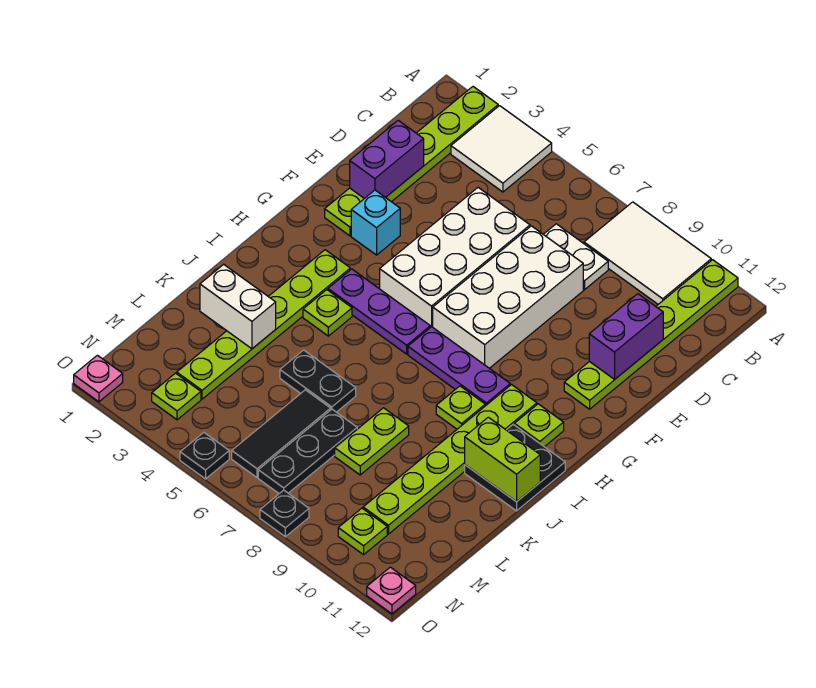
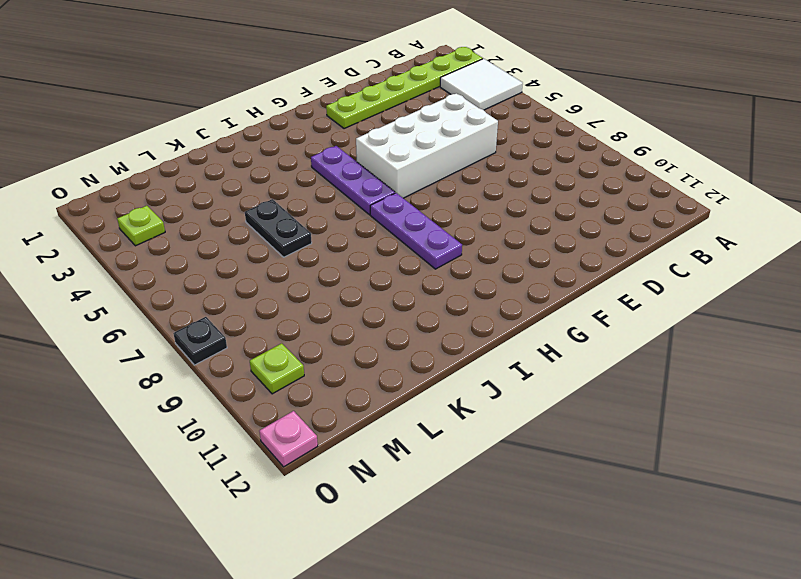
none -> white tile A8:B10 level 1
none -> lime plate A11:F11 level 1
none -> white plate C7:C8 level 1
none -> white brick D7:G8 level 1

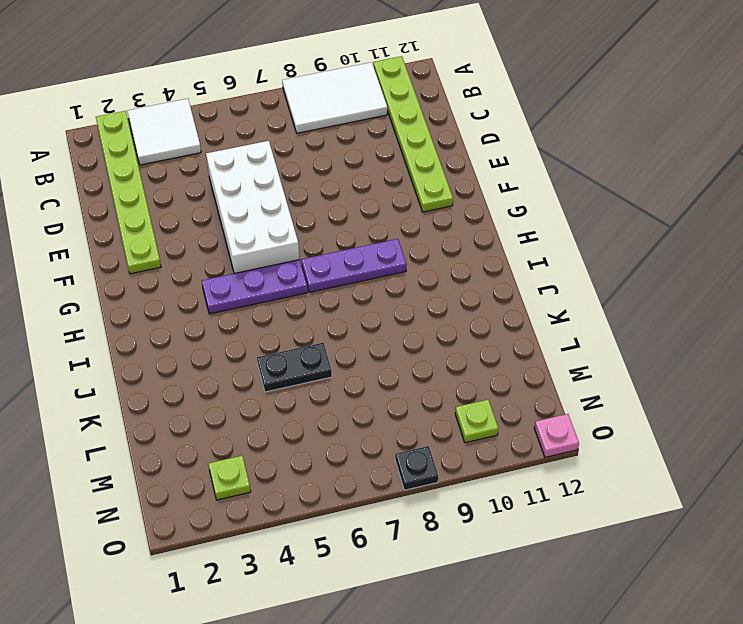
none -> white plate C7:C8 level 1
none -> white brick D7:G8 level 1
none -> cyan brick F3 level 1
none -> lime plate H3:M3 level 1

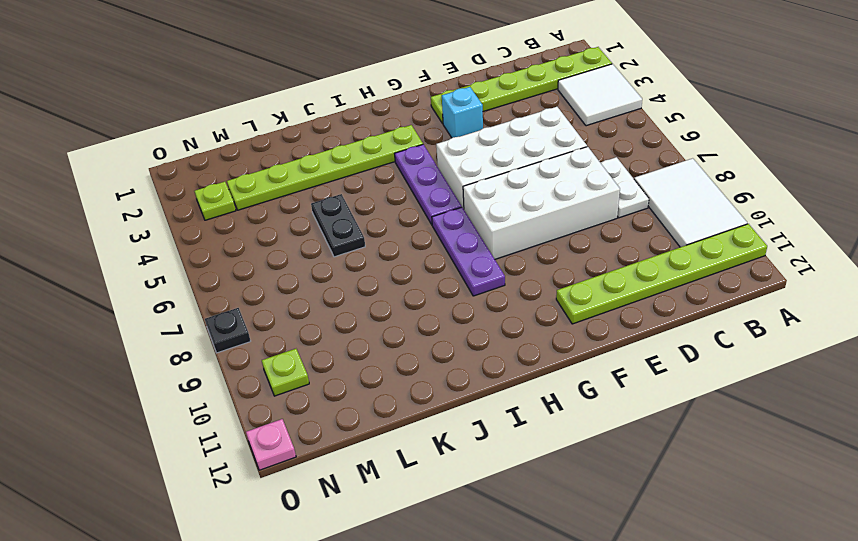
none -> lime plate H10:M10 level 1
none -> lime plate H11 level 1
none -> lime plate I4 level 1
none -> lime plate I9 level 1

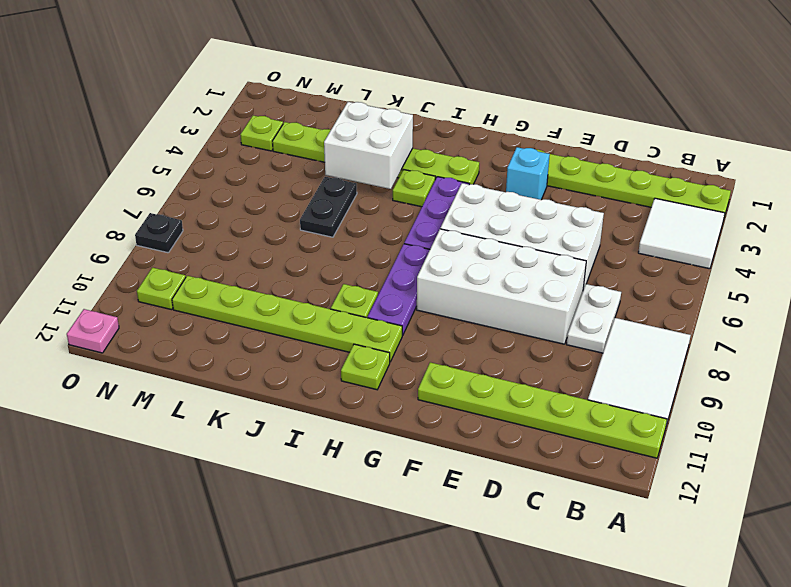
white brick J3:K4 level 2 -> white brick K2:K3 level 2
none -> black plate I11:J12 level 1
none -> lime plate K8:L8 level 1
none -> black tile L6:N6 level 1
none -> black plate L7:N7 level 1

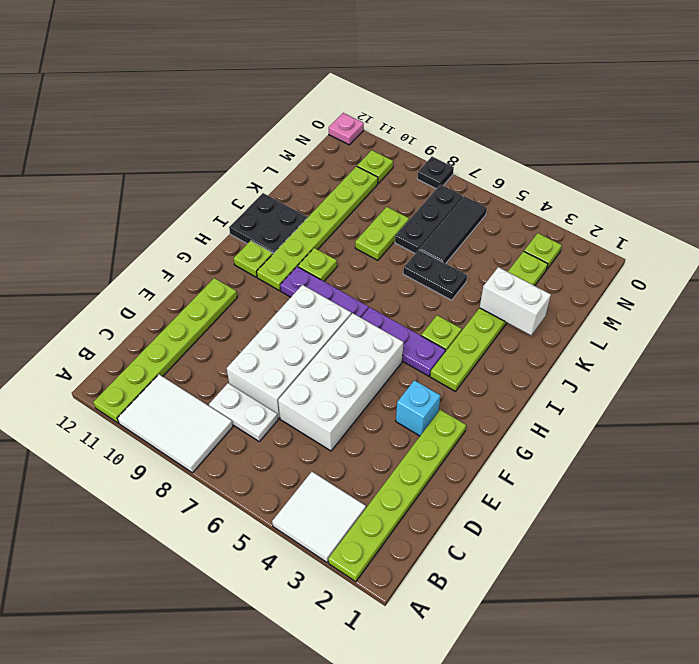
none -> pink plate O1 level 1
none -> black plate O5 level 1
none -> purple brick D2:E2 level 2
none -> purple brick D11:E11 level 2

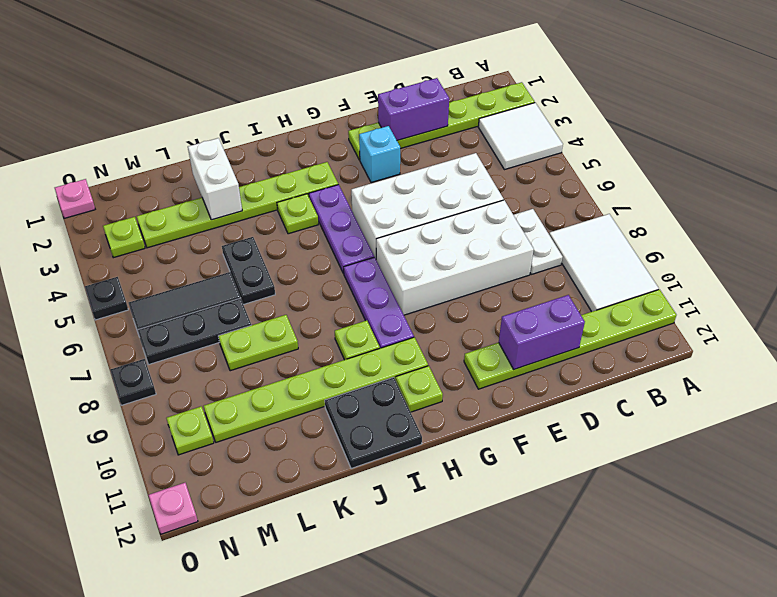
none -> lime brick J11:J12 level 2

